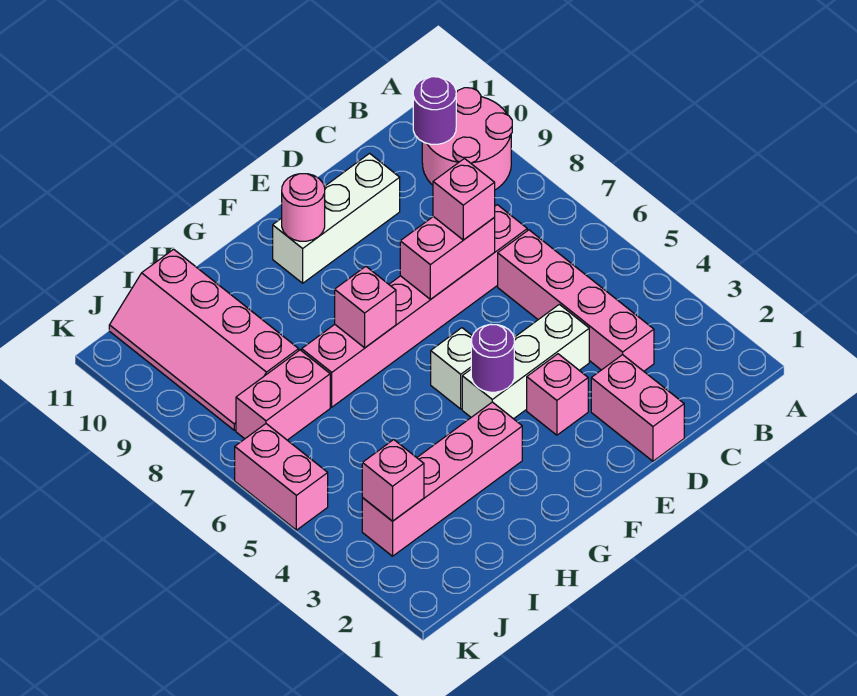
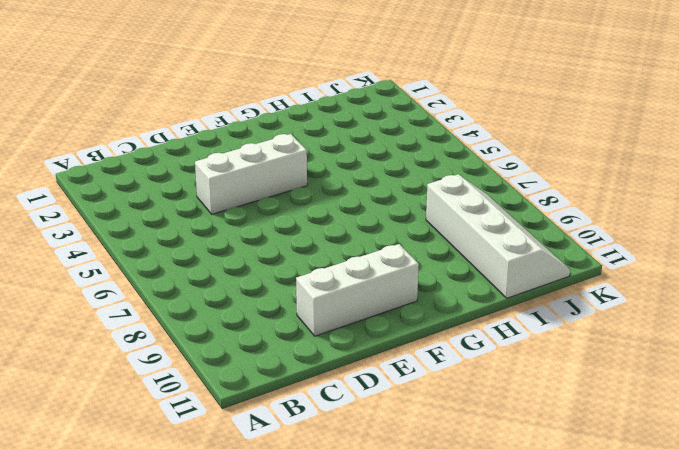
white slope I8:J11 level 1 top I -> pink slope I8:J11 level 1 top I
none -> pink round brick A9:B10 level 1
none -> pink brick C3:C6 level 1
none -> pink brick C7:H7 level 1

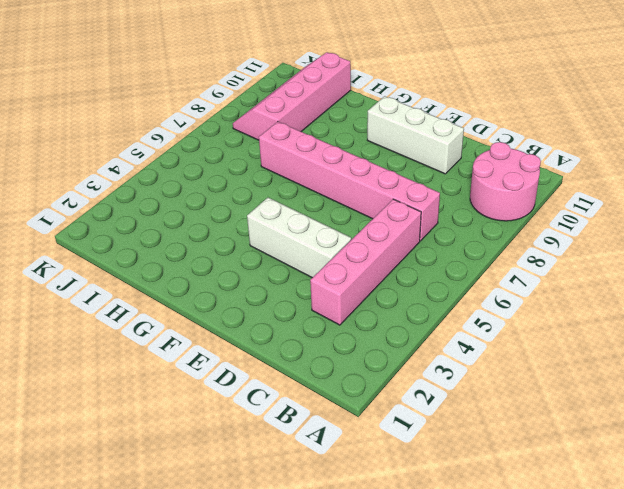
none -> pink brick D1:D2 level 1
none -> pink brick E3 level 1
none -> white brick F5 level 1

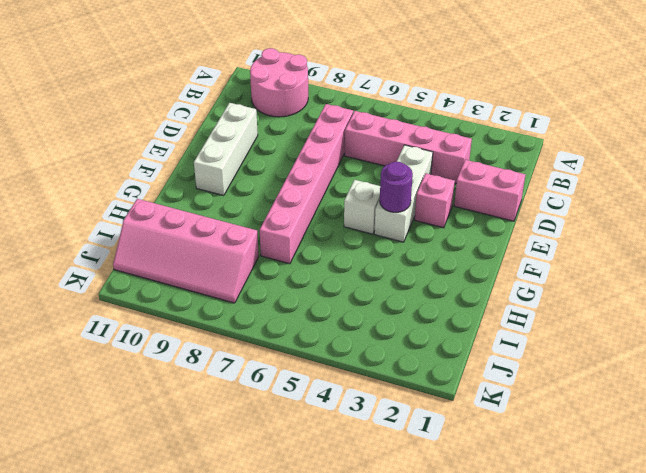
none -> pink brick G3:J3 level 1
none -> pink brick I7:J7 level 1
none -> pink brick K5:K6 level 1

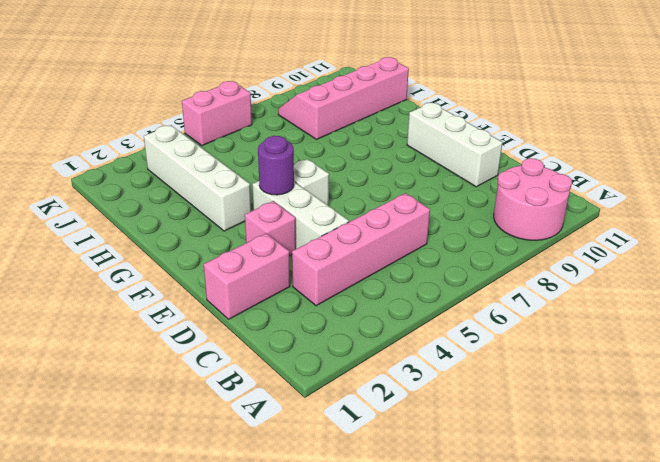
white brick G3:J3 level 1 -> pink brick G3:J3 level 1
none -> pink brick C7:H7 level 1
none -> pink brick I7:J7 level 1
none -> purple round brick B10 level 2

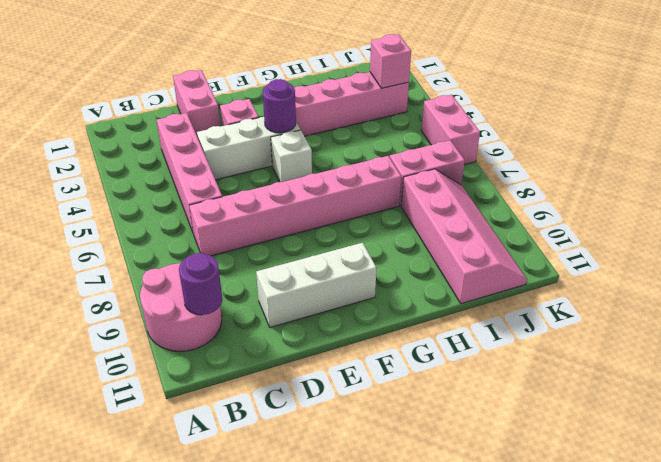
none -> pink brick D7:E7 level 2
none -> pink round brick F10 level 2
none -> pink brick G7 level 2

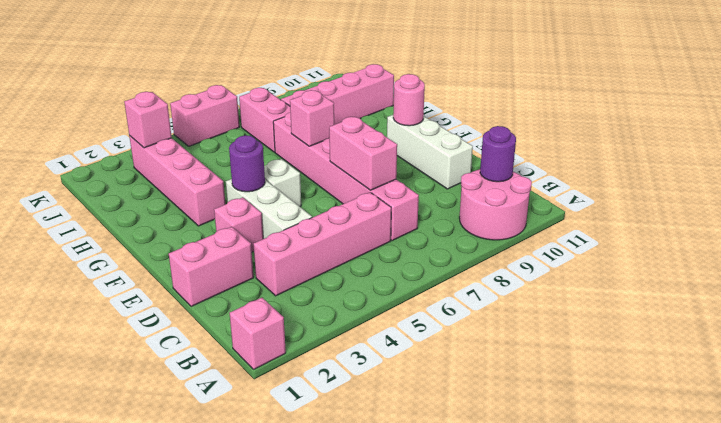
pink brick A1 level 1 -> pink brick D7 level 3

